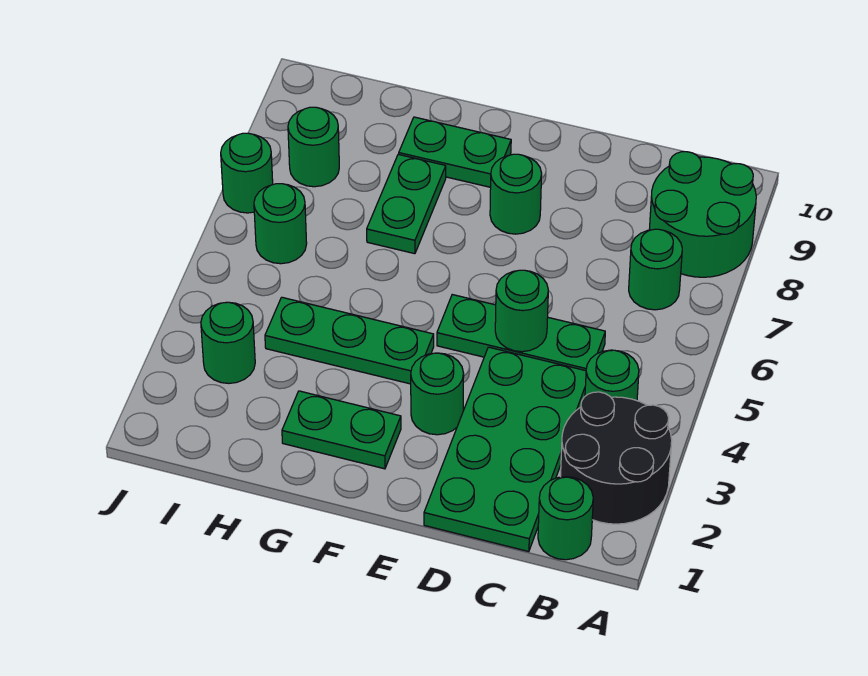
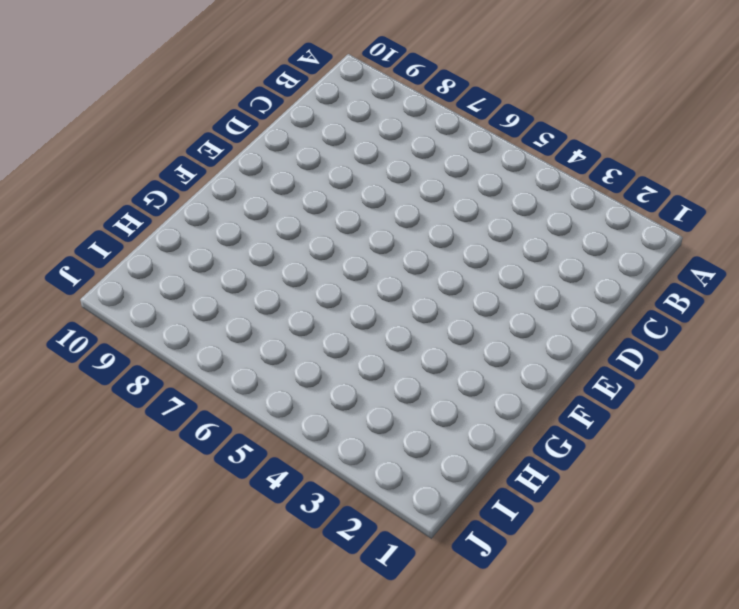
none -> black round brick A2:B3 level 1
none -> green round brick A8:B9 level 1
none -> green round brick B1 level 1

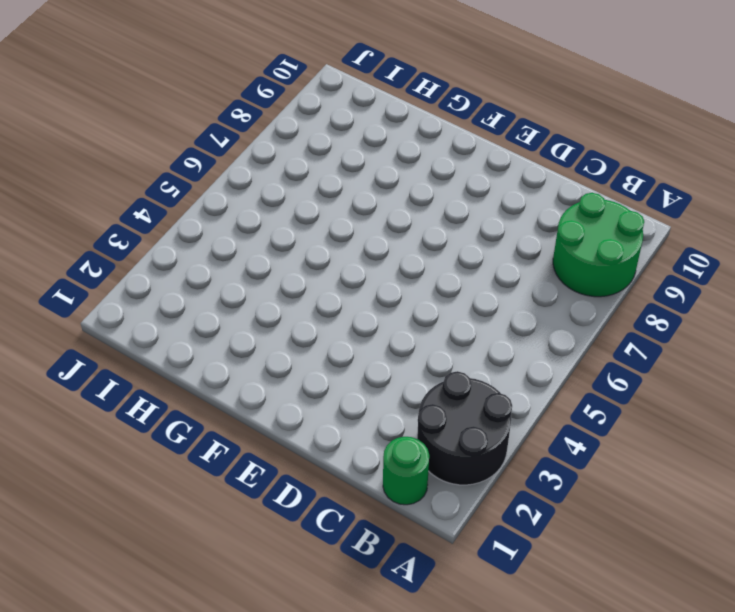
none -> green round brick B4 level 1
none -> green round brick B7 level 1
none -> green plate C1:D4 level 1

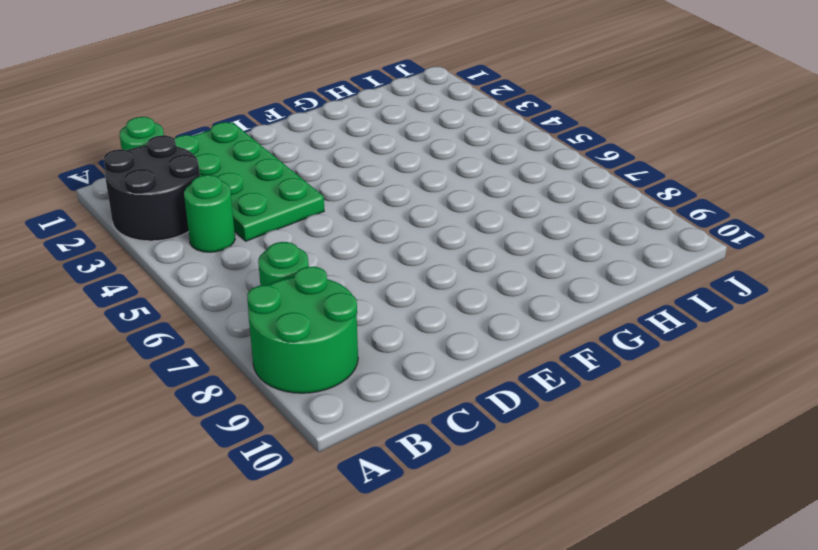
none -> green plate C5:E5 level 1
none -> green round brick E3 level 1
none -> green round brick E8 level 1

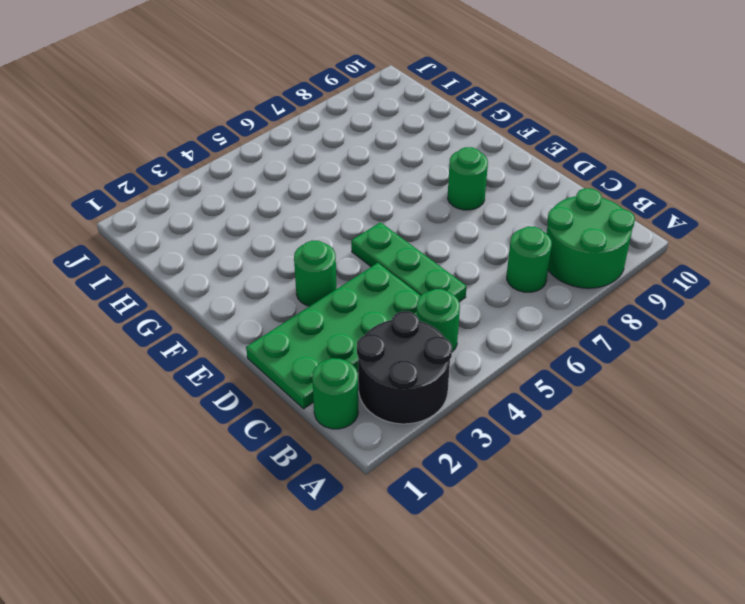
none -> green plate F2:G2 level 1
none -> green plate F4:H4 level 1
none -> green plate F9:G9 level 1

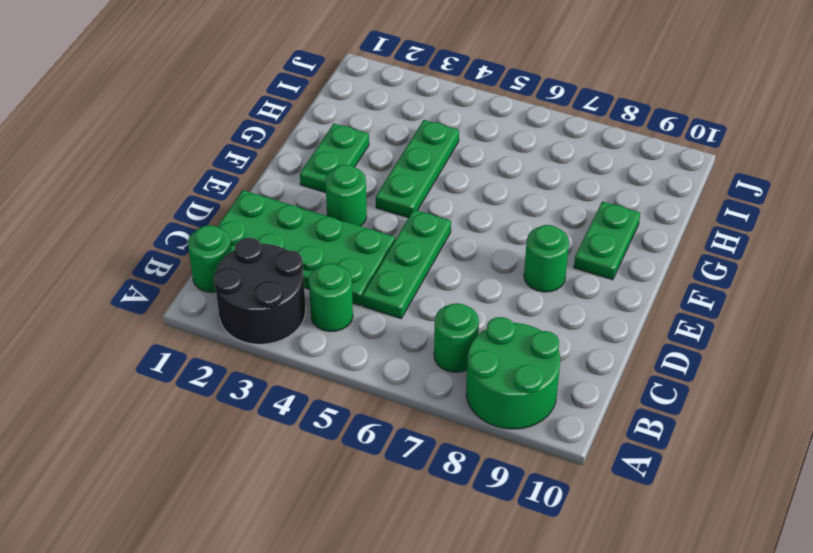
none -> green plate G7:G8 level 1
none -> green round brick I3 level 1
none -> green round brick I6 level 1

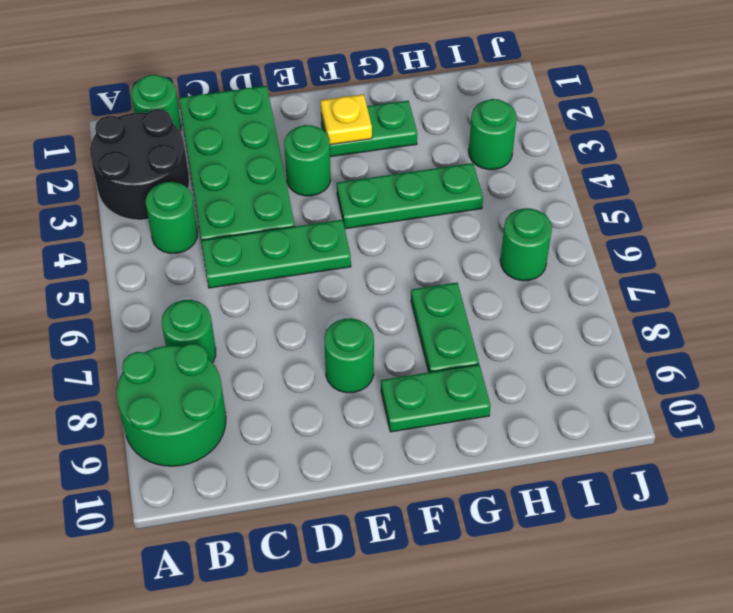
yellow plate F2 level 2 -> none
none -> green round brick I8 level 1
none -> green round brick J7 level 1
none -> green round brick D5 level 2

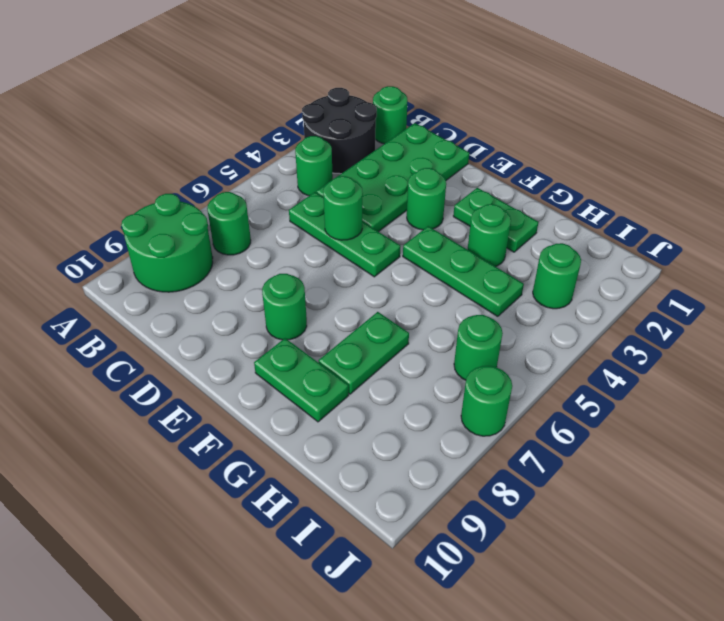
green round brick G3 level 1 -> green round brick I8 level 1

